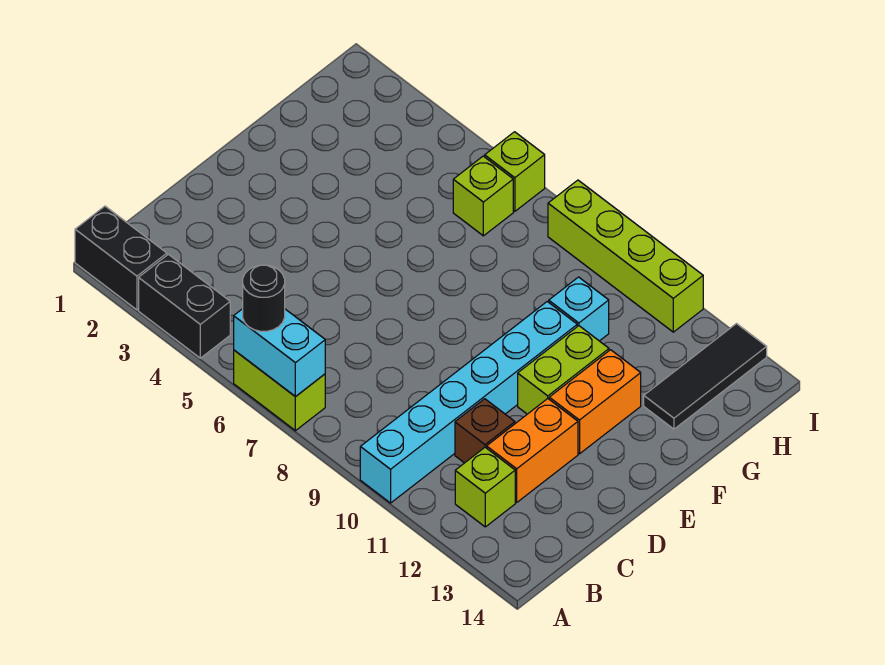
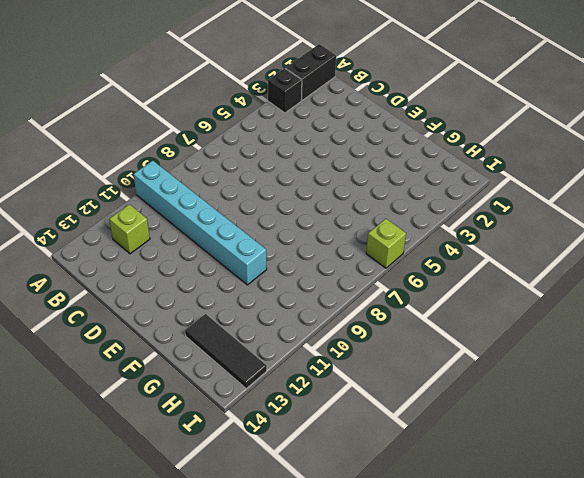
black brick A3 level 1 -> black brick A3:A4 level 1
none -> lime brick A6:A7 level 1
none -> brown brick C11 level 1
none -> orange brick C12:D12 level 1

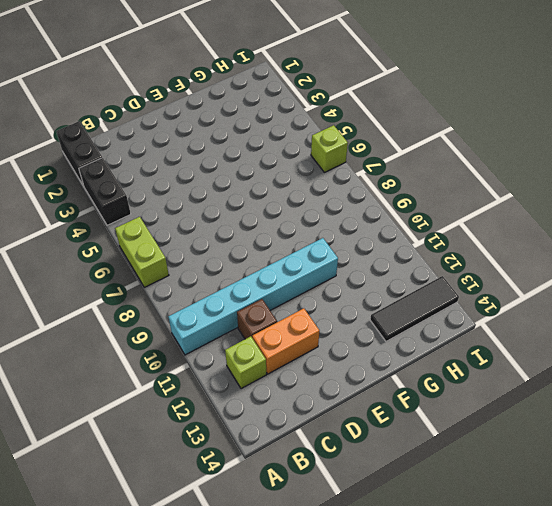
none -> lime brick E11:F11 level 1
none -> orange brick E12:F12 level 1
none -> cyan brick G10 level 1

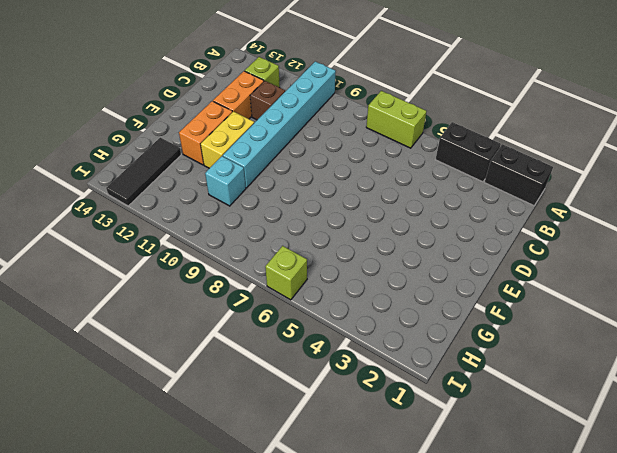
yellow brick E11:F11 level 1 -> lime brick E11:F11 level 1
none -> lime brick H6 level 1
none -> lime brick I8:I11 level 1
none -> cyan brick A6:A7 level 2

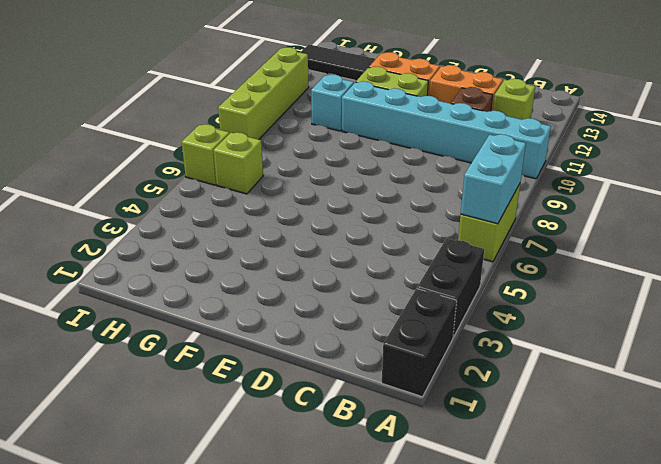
none -> black round brick A6 level 3

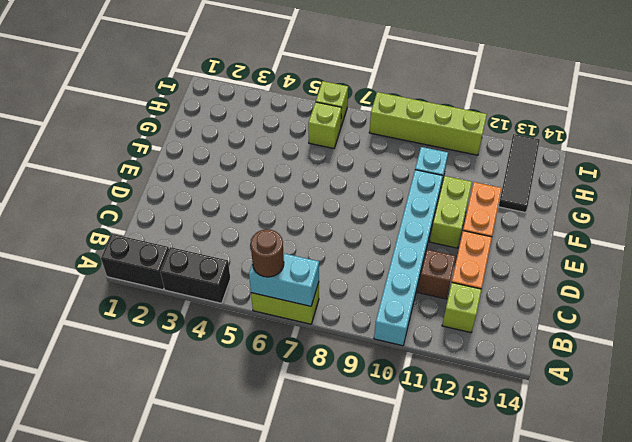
brown round brick A6 level 3 -> black round brick A6 level 3

